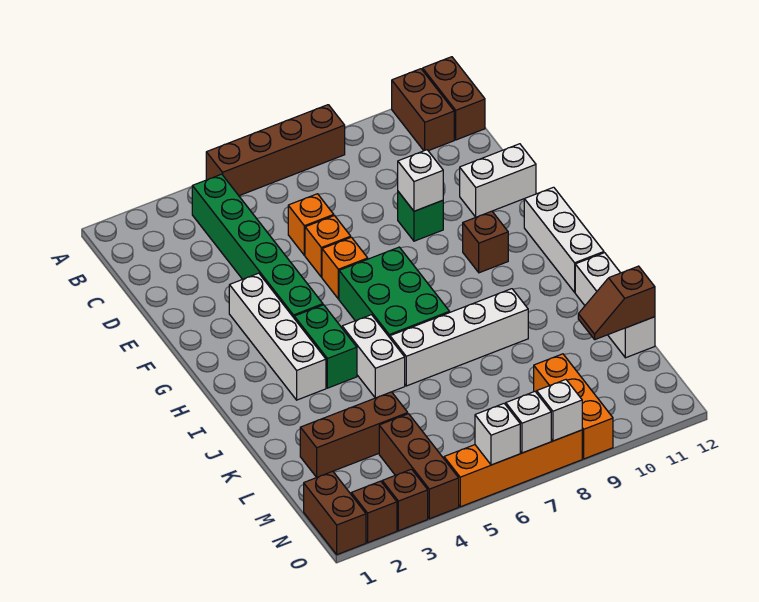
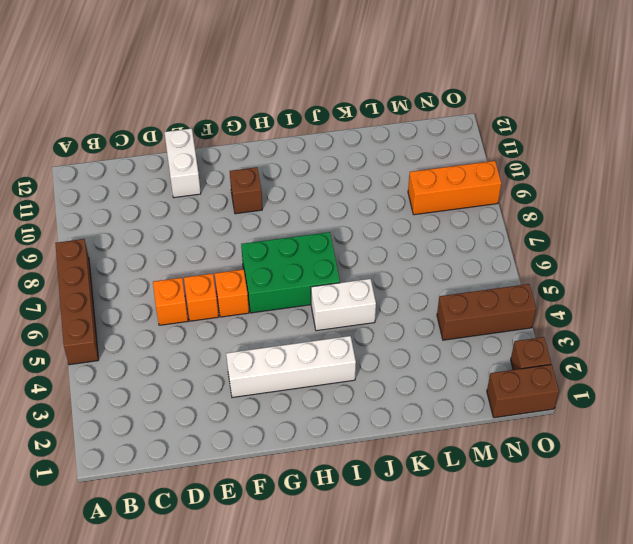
none -> brown brick A11:B11 level 1
none -> brown brick A12:B12 level 1
none -> green brick B4:G4 level 1

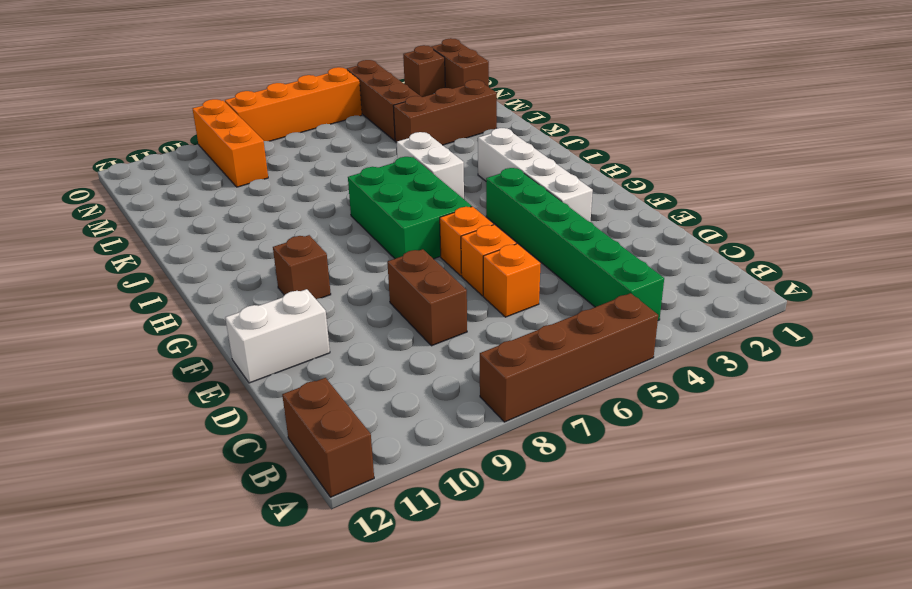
brown brick D8:E8 level 1 -> brown brick A11:B11 level 1
none -> green brick E9 level 1
none -> white brick G12:I12 level 1
none -> green brick H4:I4 level 1

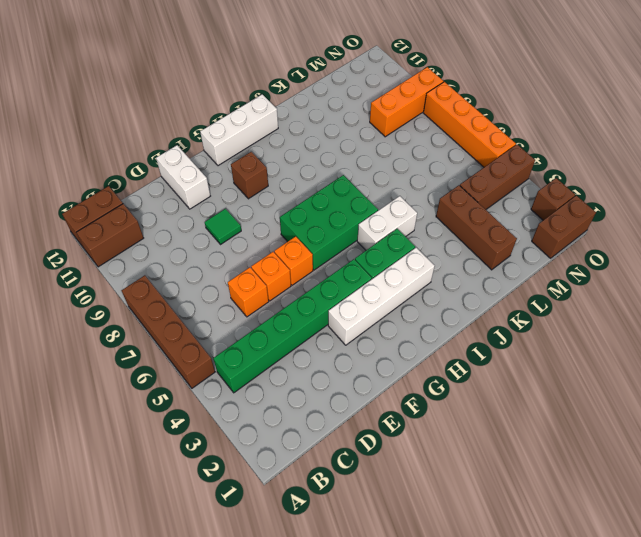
green tile E9 level 1 -> green brick E9 level 1
none -> white brick J6:J9 level 1
none -> white brick J12:L12 level 1
none -> brown brick O3 level 1

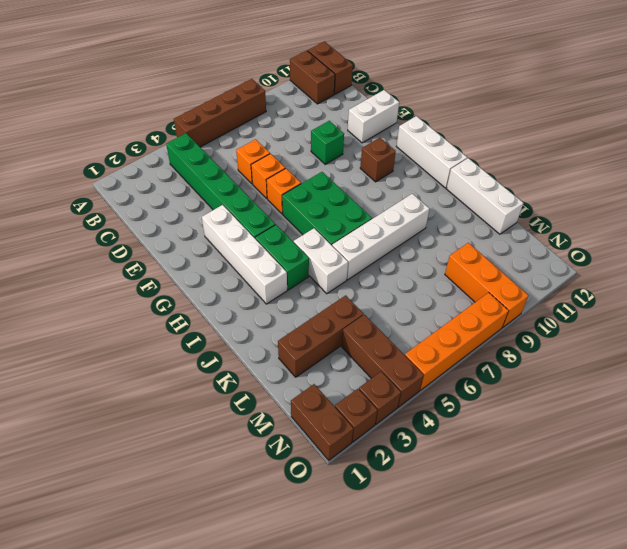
none -> white brick E9 level 2
none -> brown slope L11:L12 level 2 top 12
none -> white brick O6 level 2

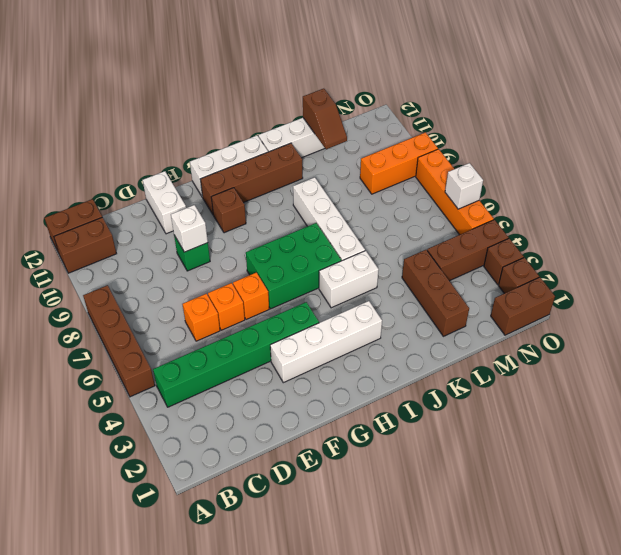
brown brick G11:J11 level 1 -> none
none -> green brick H4:I4 level 1
none -> white brick O7 level 2
none -> white brick O8 level 2

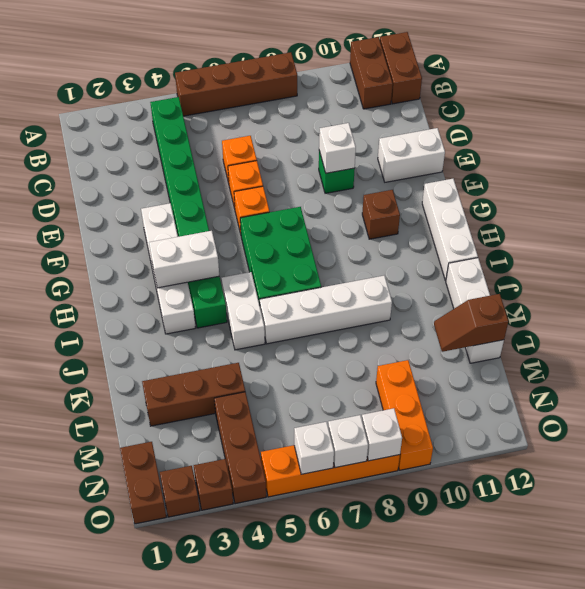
white brick H3:H4 level 2 -> none

